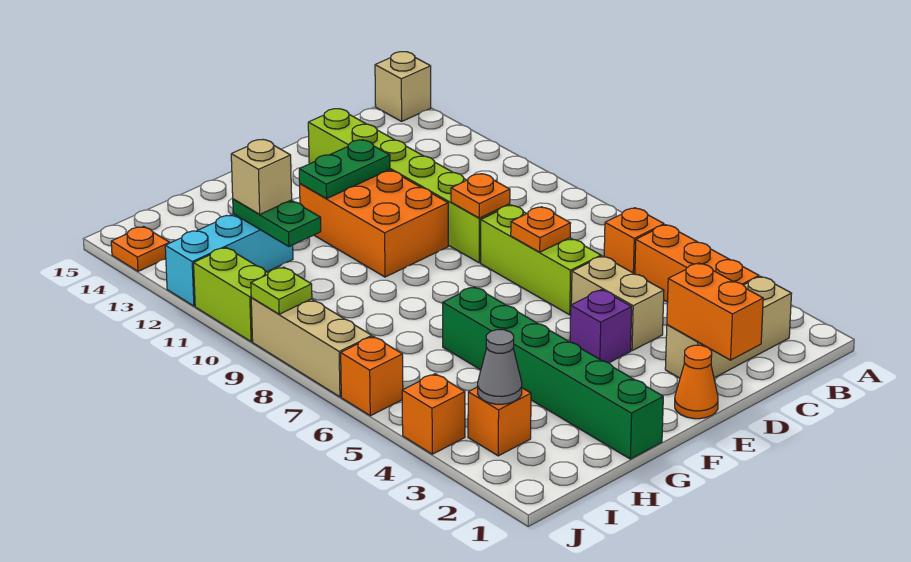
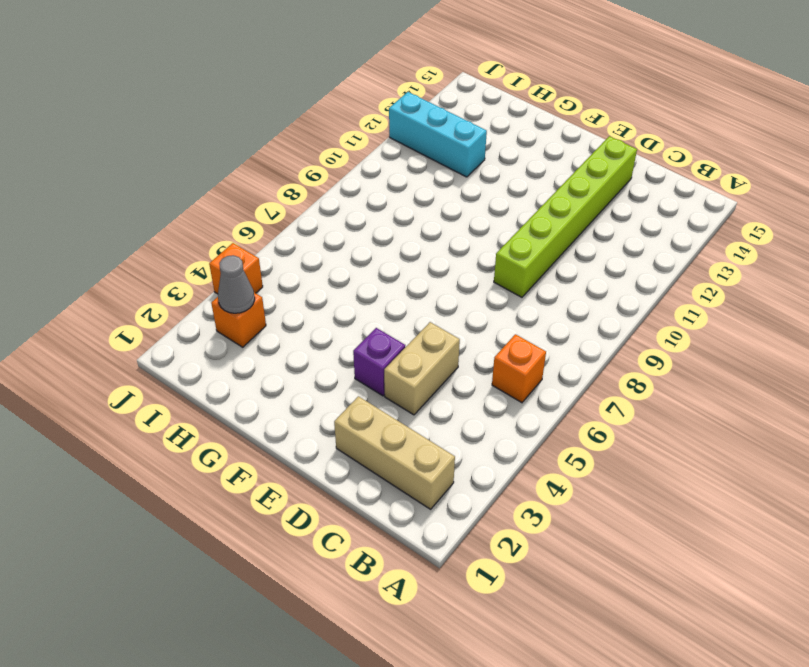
none -> tan brick A15 level 1
none -> orange brick B3:B5 level 1
none -> lime brick D6:D8 level 1

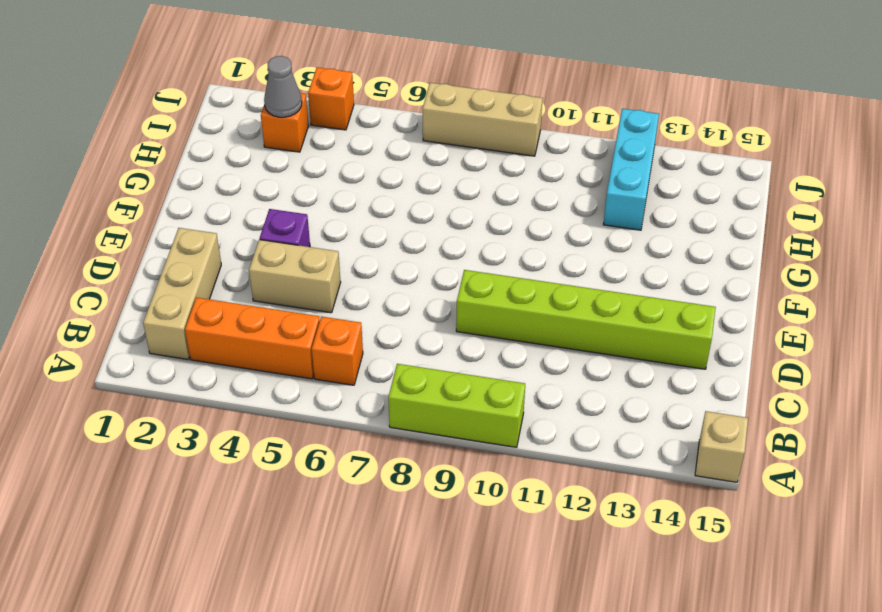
lime brick A8:A10 level 1 -> lime brick D6:D8 level 1
none -> orange cone E1 level 1
none -> orange brick E10:F12 level 1
none -> green brick G1:G6 level 1

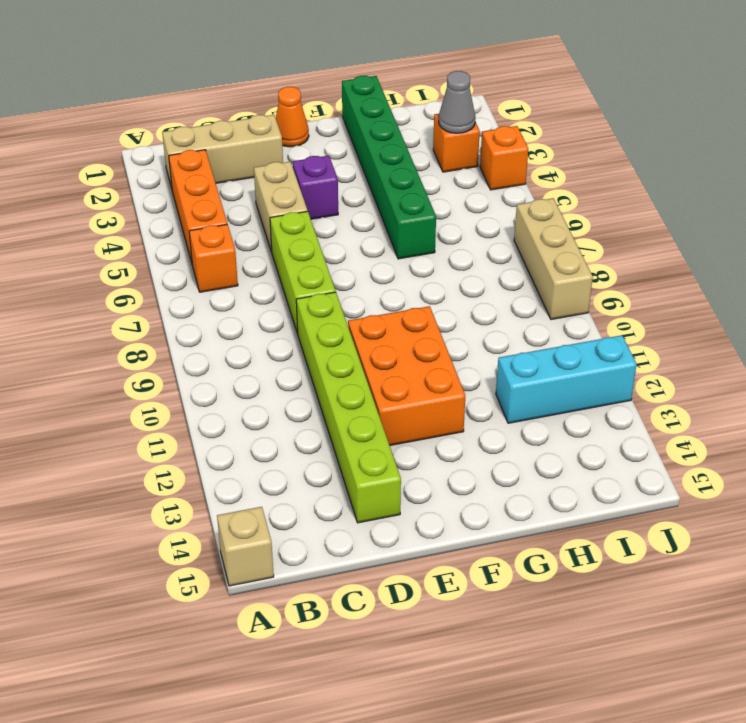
none -> orange brick J6 level 1
none -> lime brick J10:J11 level 1
none -> orange plate J14 level 1

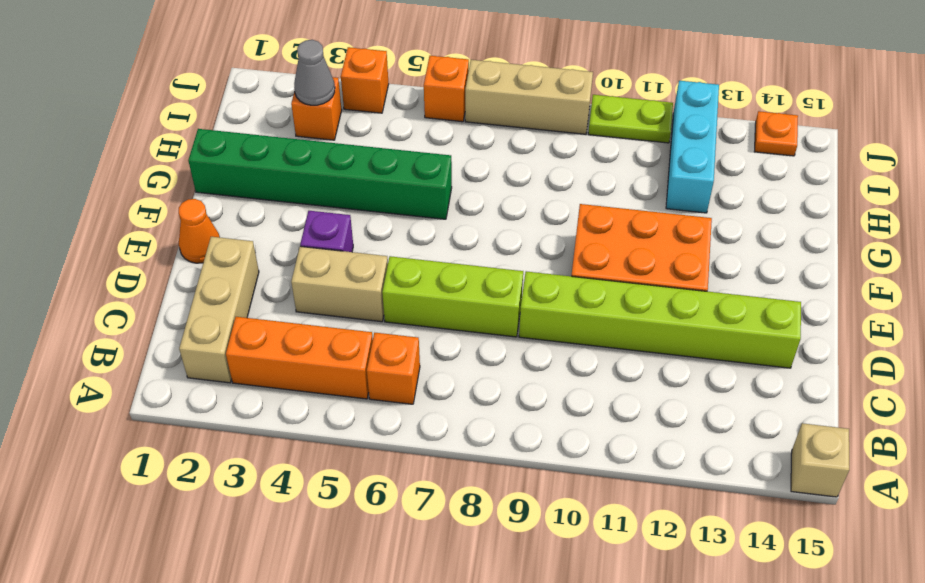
lime plate J10:J11 level 1 -> lime brick J10:J11 level 1
none -> orange brick D1:D2 level 2
none -> orange plate D7 level 2
none -> orange plate D9 level 2

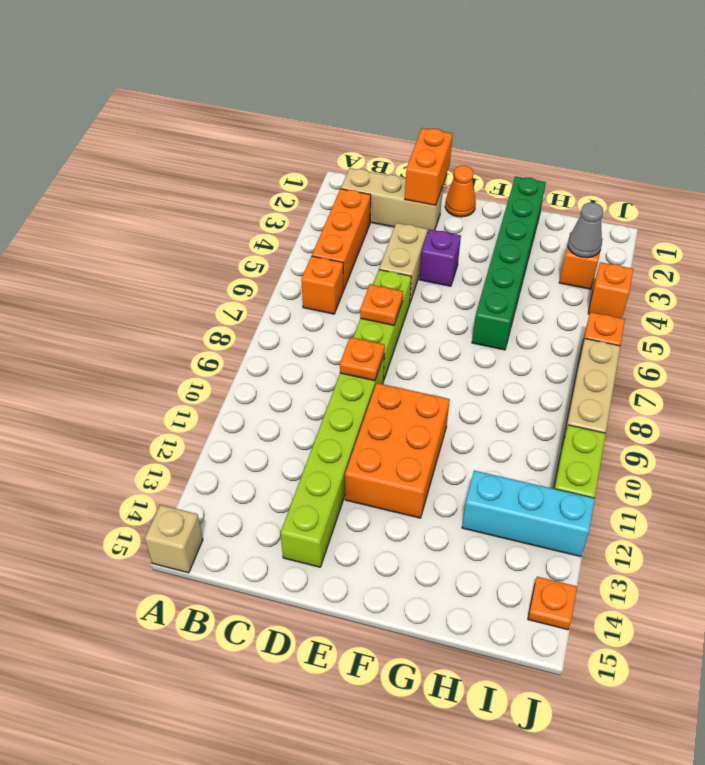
none -> green plate E12:F12 level 2
none -> green plate H11:H12 level 2
none -> lime plate J9 level 2

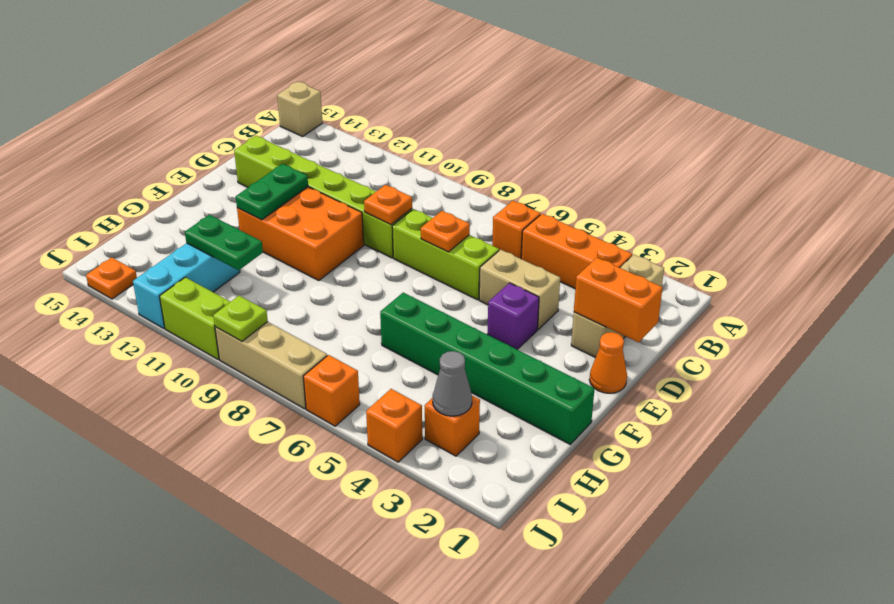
none -> tan brick H12 level 3

